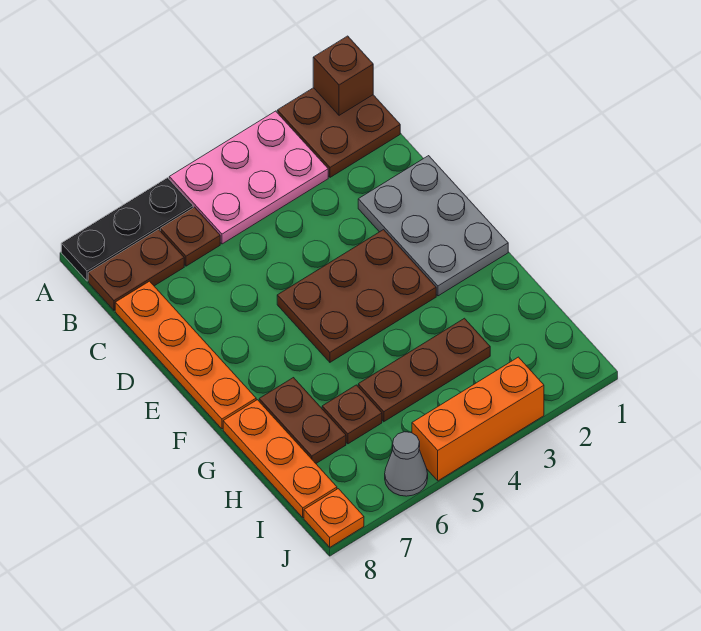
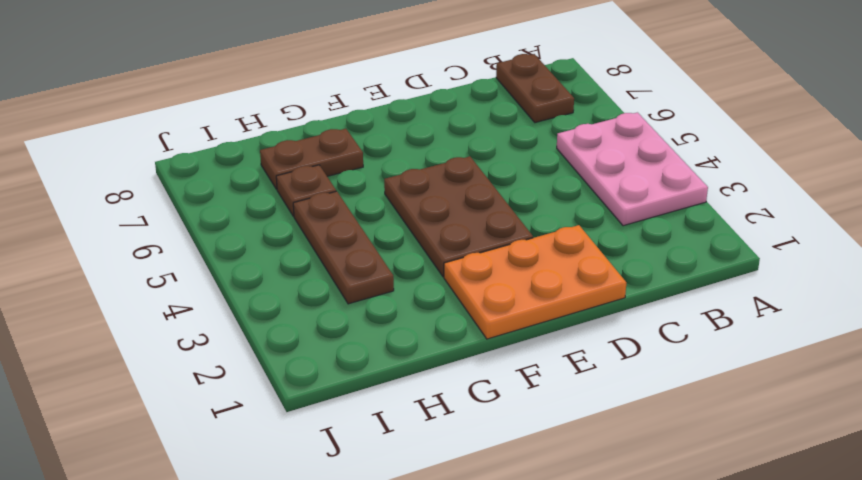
orange plate D1:F2 level 1 -> grey plate D1:F2 level 1
none -> brown plate A1:B2 level 1
none -> black plate A6:A8 level 1
none -> brown plate B6 level 1

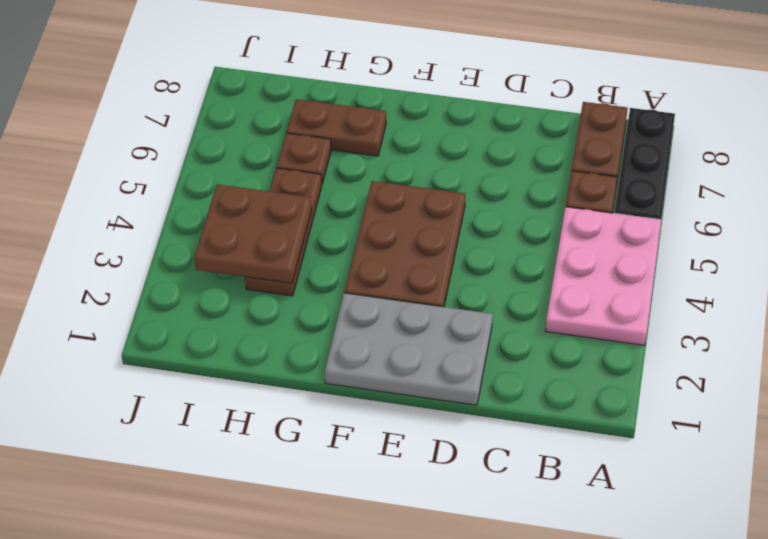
brown plate H3:I4 level 2 -> brown plate A1:B2 level 1
none -> orange plate C8:F8 level 1
none -> orange plate G8:I8 level 1
none -> orange brick J3:J5 level 1

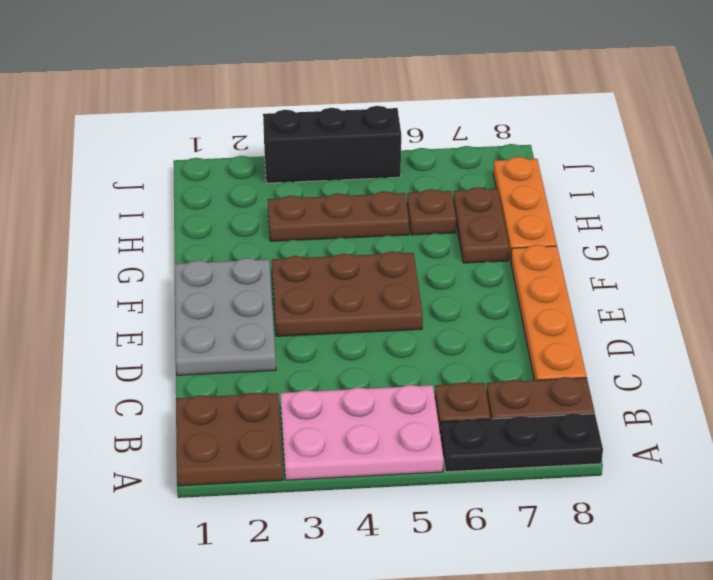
black brick J3:J5 level 1 -> orange brick J3:J5 level 1
none -> grey cone J6 level 1
none -> orange plate J8 level 1
none -> brown brick A1 level 2

